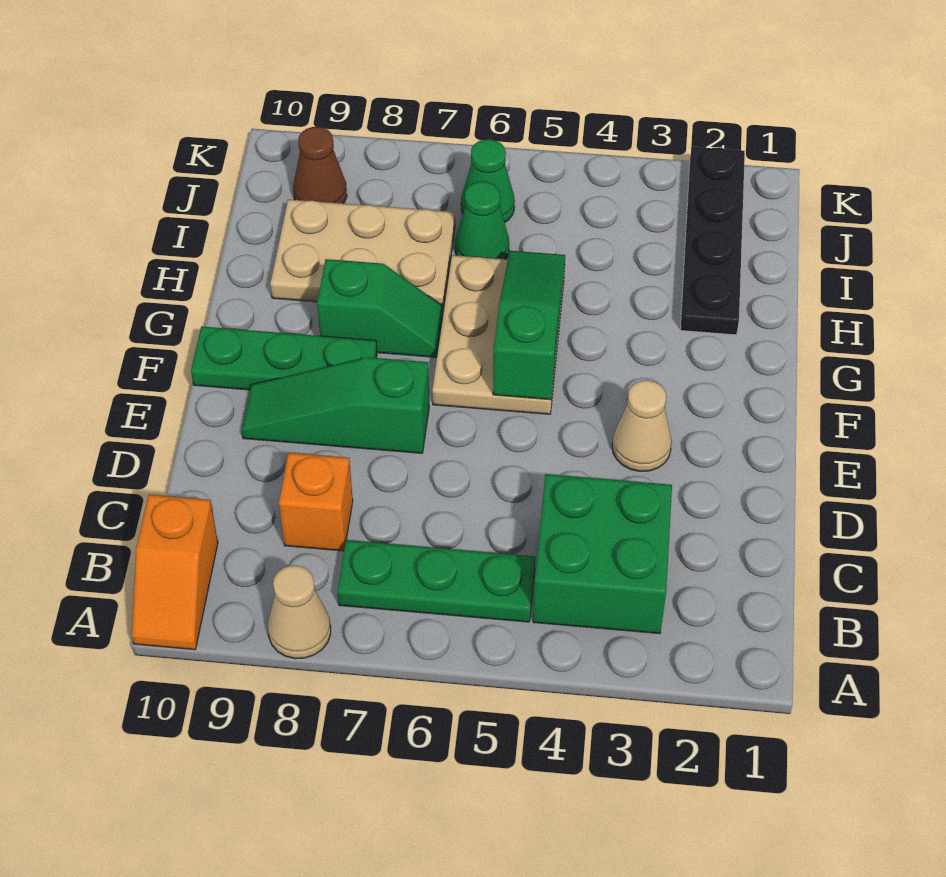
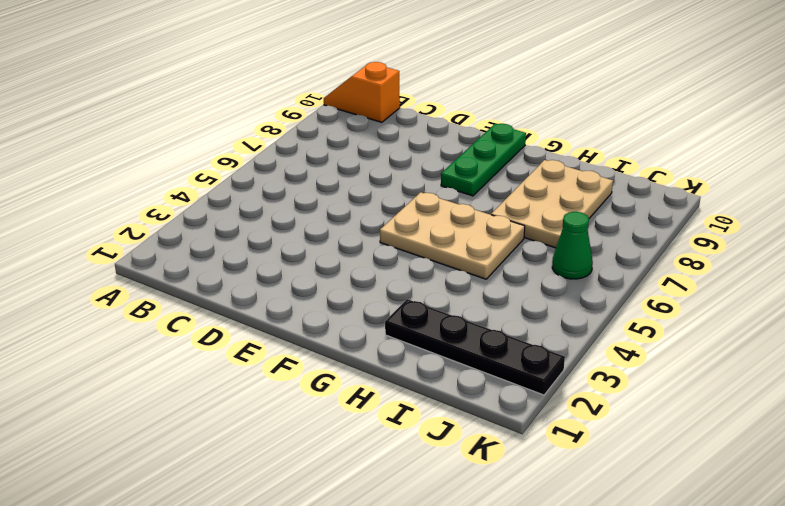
none -> tan cone A8 level 1
none -> green brick B3:C4 level 1
none -> green plate B5:B7 level 1

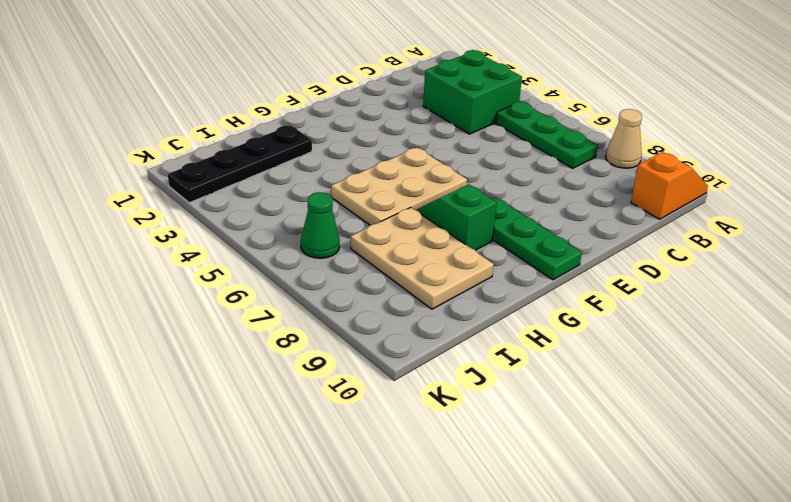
none -> orange brick C8 level 1
none -> tan cone E3 level 1
none -> green slope E7:E9 level 1 top 7

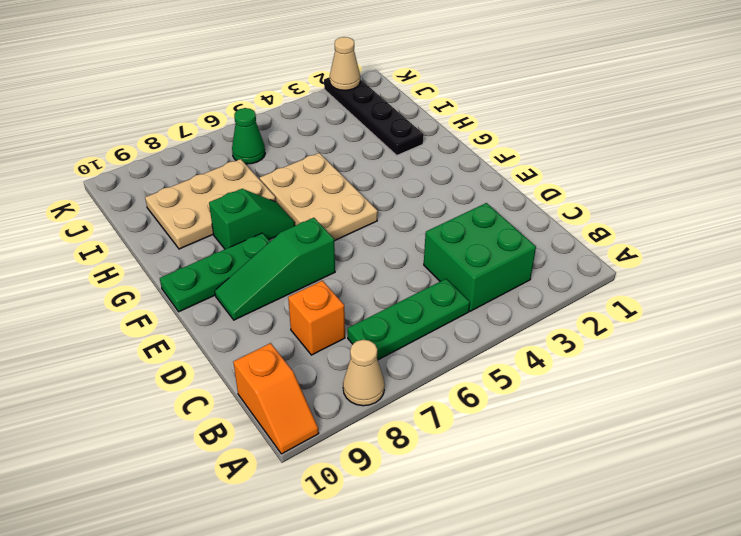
tan cone K2 level 2 -> tan cone E3 level 1
none -> green cone I6 level 1
none -> brown cone J9 level 1
none -> green slope F5:H5 level 2 top F

